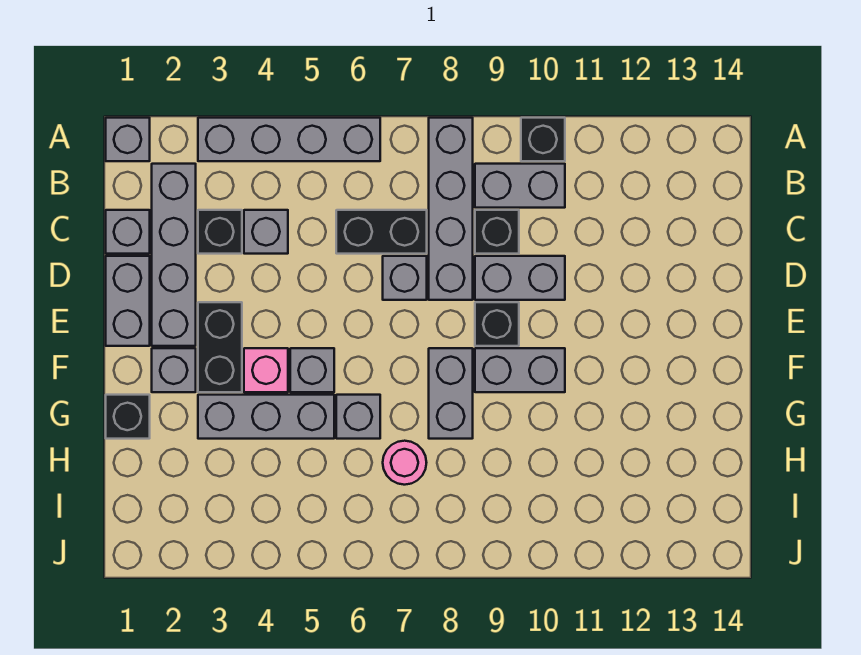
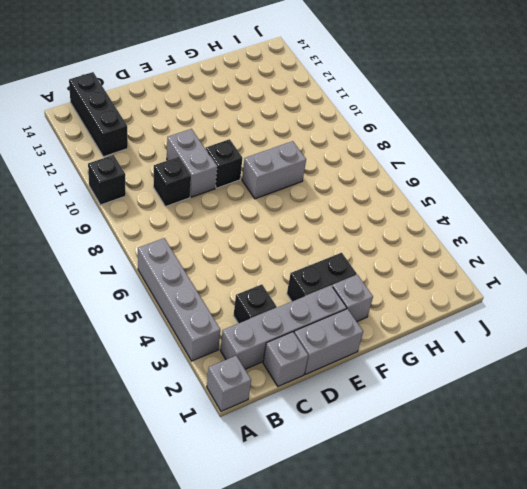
black brick B12:B14 level 1 -> none
none -> grey brick A8:D8 level 1
none -> grey brick B9:B10 level 1
none -> grey brick C4 level 1

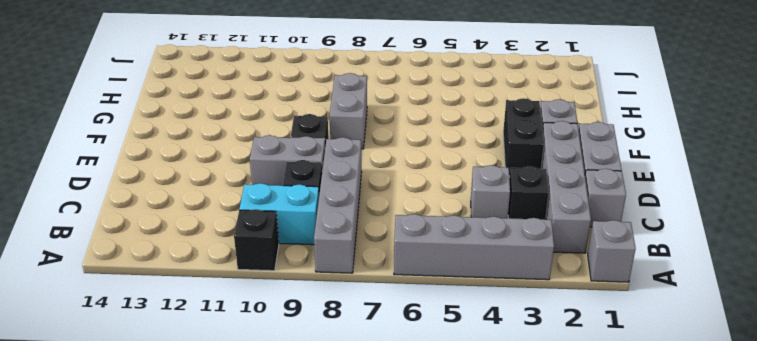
cyan brick B9:B10 level 1 -> grey brick B9:B10 level 1
none -> black brick C6:C7 level 1
none -> grey brick D7 level 1
none -> pink brick F4 level 1

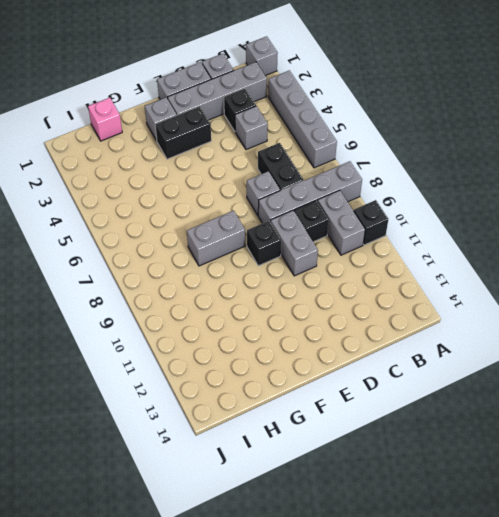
pink brick H1 level 1 -> pink brick F4 level 1
none -> grey brick F5 level 1
none -> grey brick F9:F10 level 1
none -> black brick G1 level 1

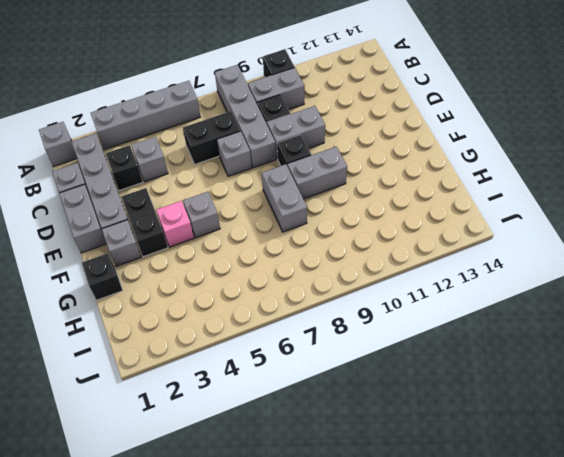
none -> grey brick G3:G5 level 1
none -> grey brick G6 level 1
none -> pink round brick H7 level 1

